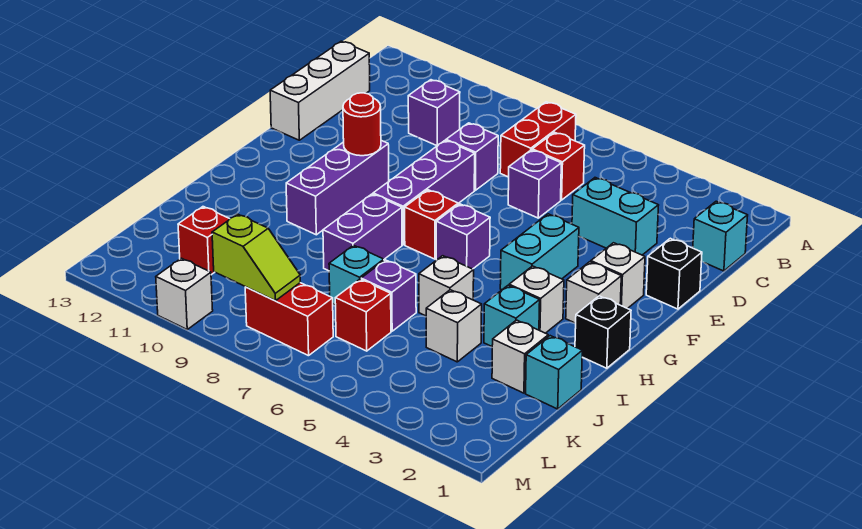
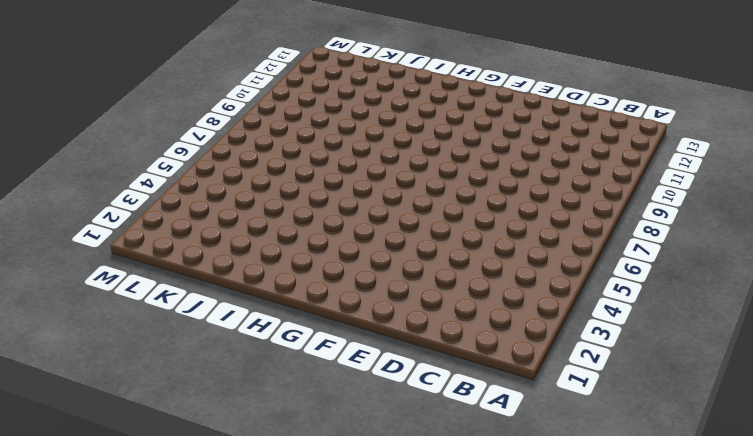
none -> red brick B7:C7 level 1
none -> cyan brick C1 level 1
none -> red brick C6 level 1
none -> purple brick C10 level 1

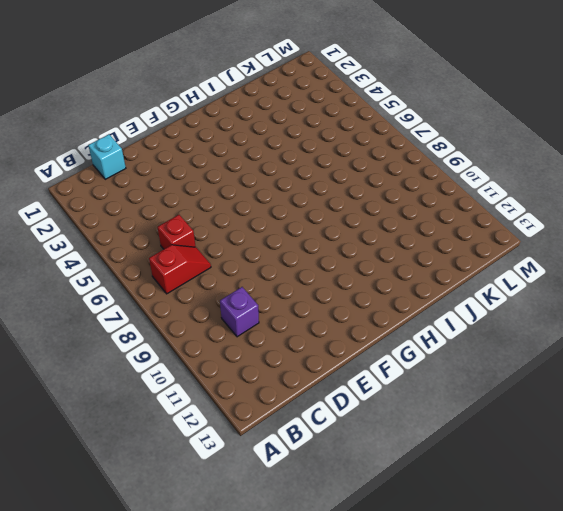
red slope B7:C7 level 1 top B -> red brick B7:C7 level 1
none -> white brick C13:E13 level 1
none -> cyan brick D3:D4 level 1
none -> purple brick D6 level 1
none -> purple brick D8 level 1

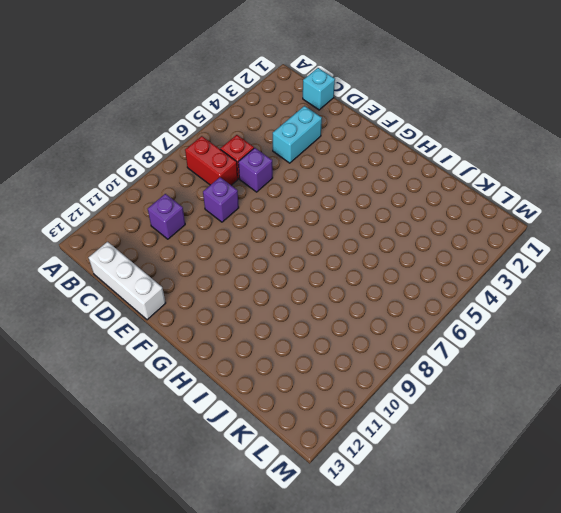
none -> black brick E1 level 1
none -> purple brick E8:G8 level 1
none -> white brick F2 level 1
none -> cyan brick F4:G4 level 1

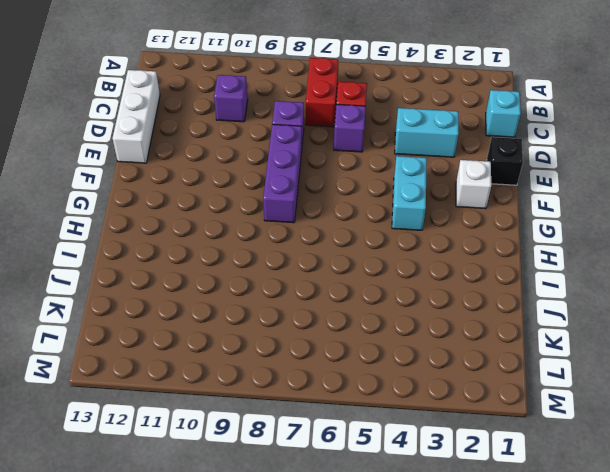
none -> purple brick F10:H10 level 1
none -> white brick G2 level 1
none -> purple brick G6 level 1
none -> red brick G7 level 1

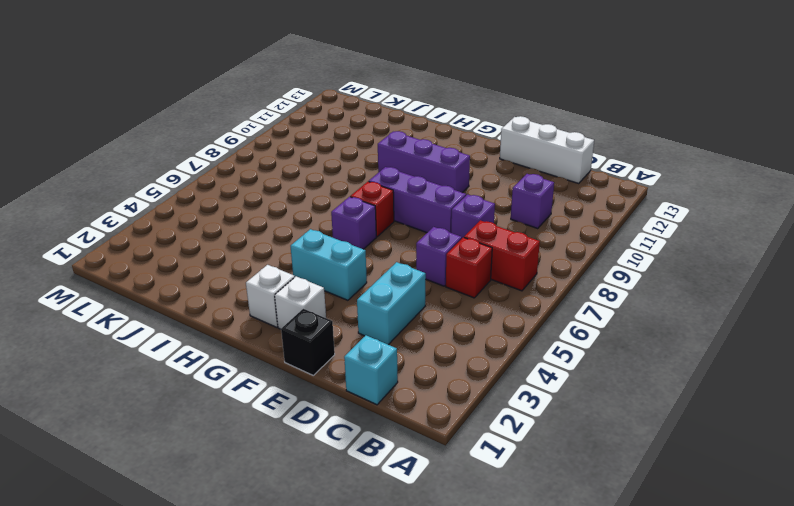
none -> black brick H1 level 1
none -> white brick H3 level 1
none -> purple brick H8:I8 level 1
none -> cyan brick I3 level 1

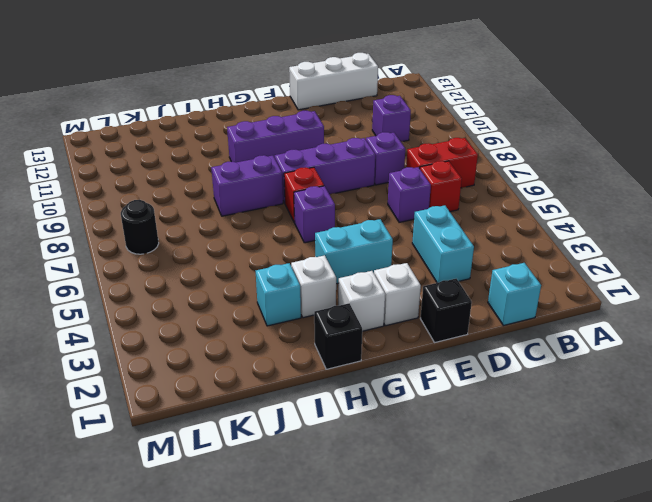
black round brick L7 level 1 -> red brick L7:L8 level 1
none -> white brick I5 level 1
none -> cyan brick J1 level 1
none -> white brick J2 level 1
none -> white brick J4 level 1

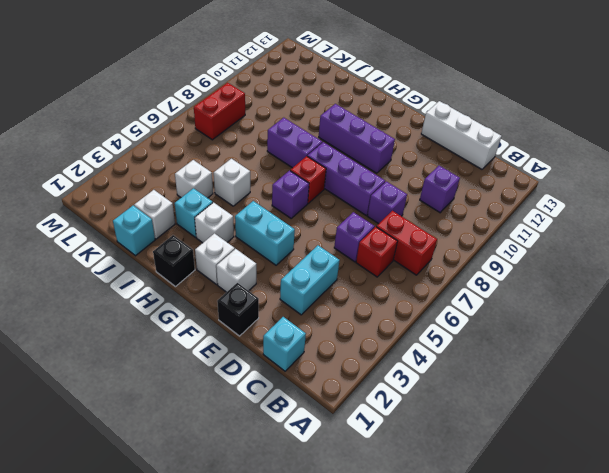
none -> purple brick J6 level 1
none -> cyan brick J7 level 1
none -> red brick K6 level 1
none -> red brick K11 level 1

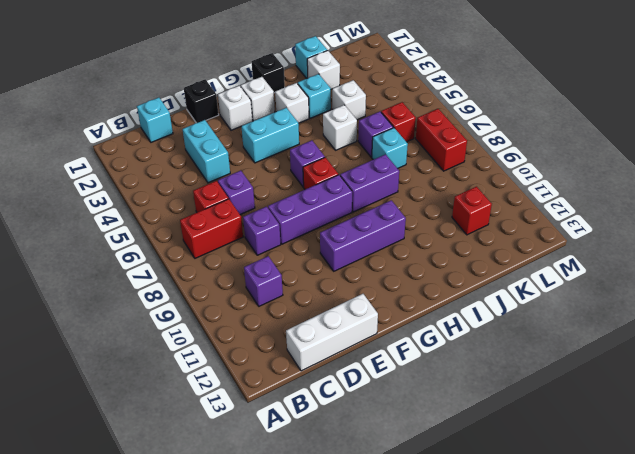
none -> white brick M10 level 1
none -> red round brick F10 level 2
none -> lime slope L8:L9 level 2 top 9

